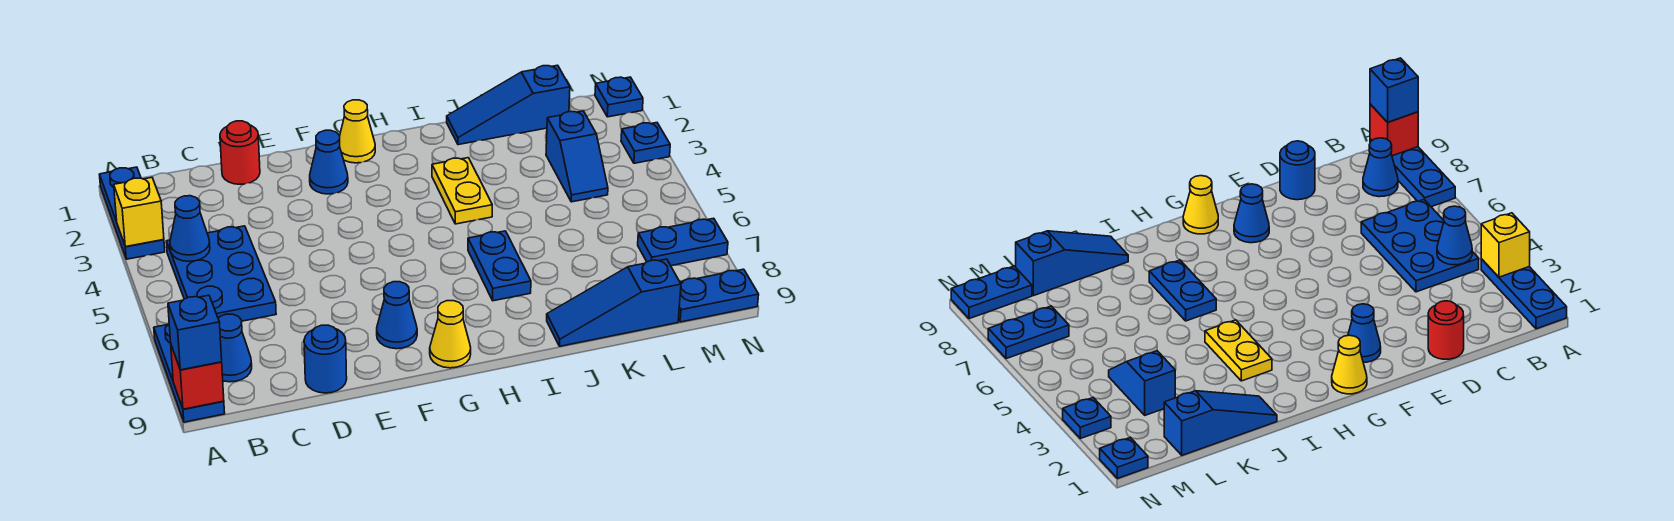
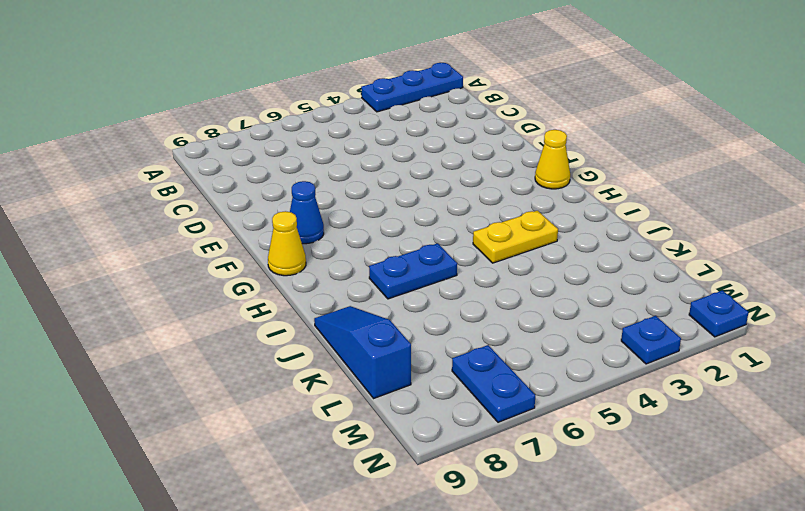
none -> blue plate A7:A9 level 1
none -> blue plate B4:C6 level 1
none -> blue cone B8 level 1

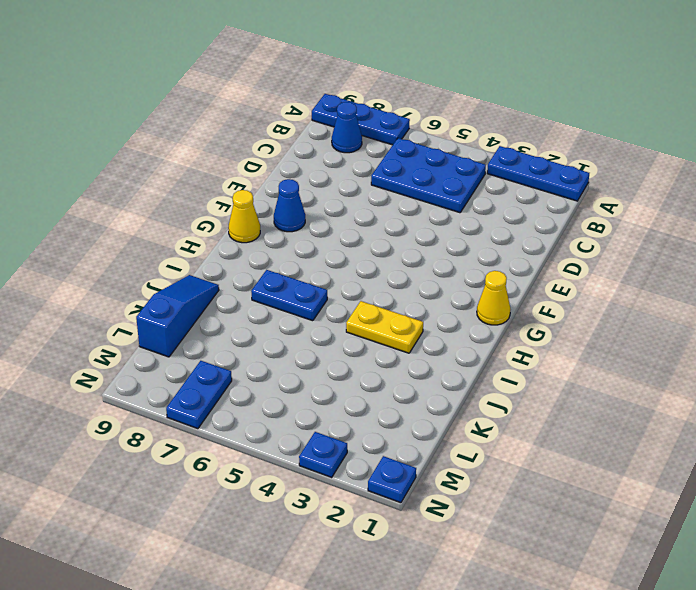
none -> red round brick D1 level 1
none -> blue round brick D9 level 1
none -> blue cone F2 level 1

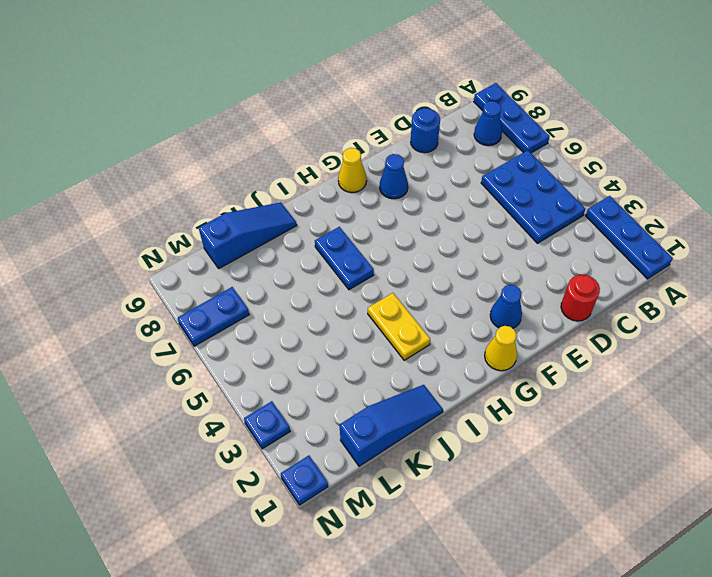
none -> blue slope L3:L4 level 1 top 3
none -> blue plate M9:N9 level 1
none -> yellow brick A3 level 2

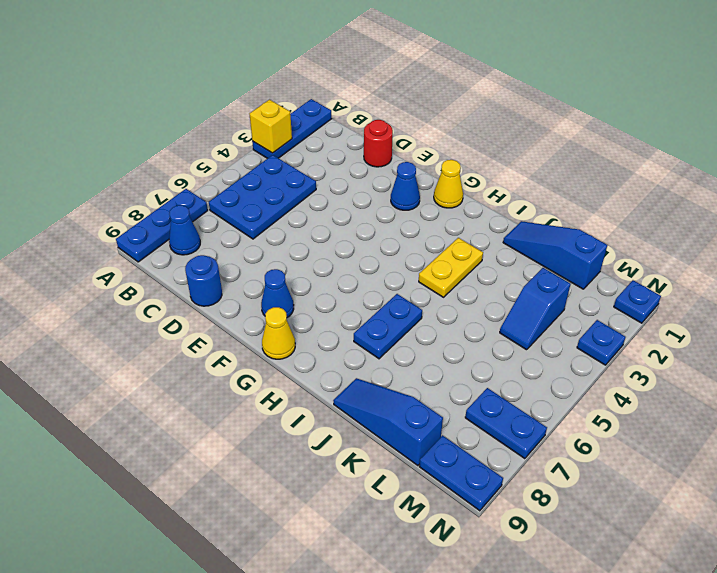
none -> red brick A9 level 2
none -> blue cone B4 level 2
none -> blue brick A9 level 3

